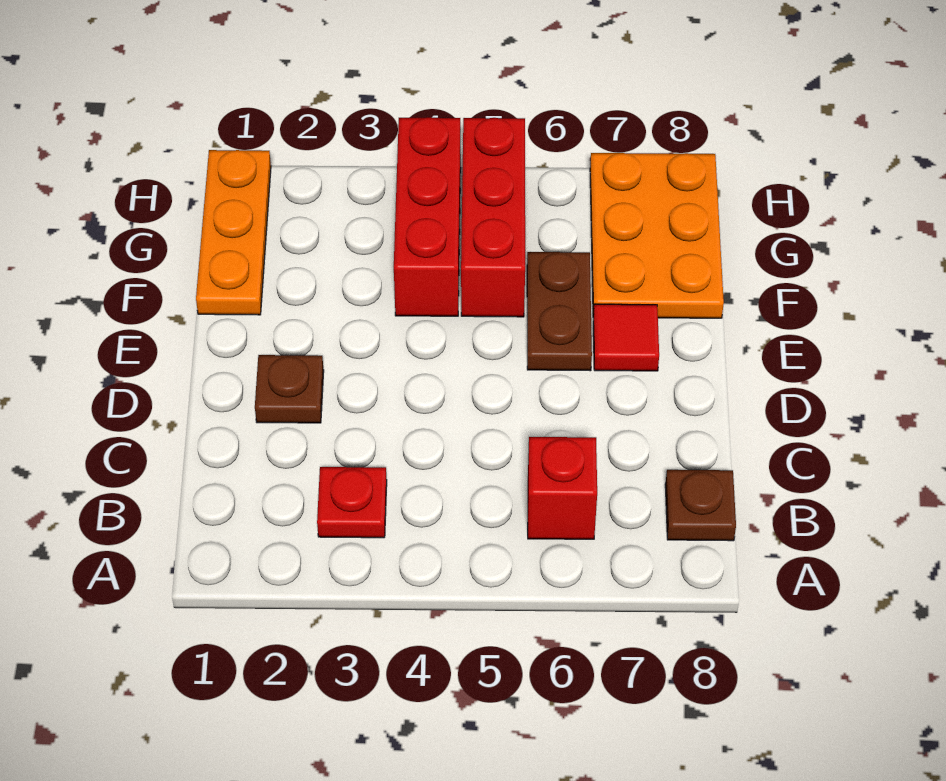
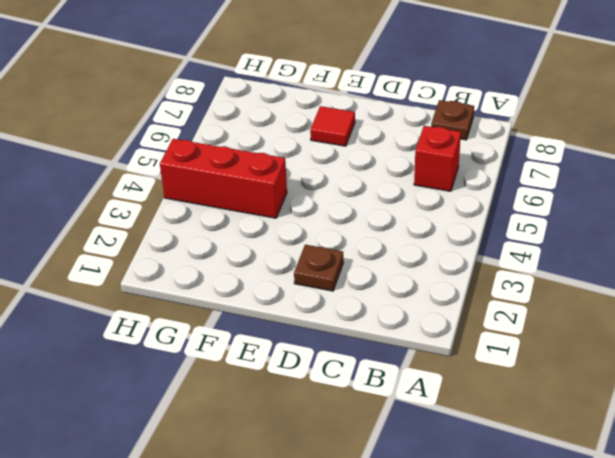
none -> red plate B3 level 1
none -> brown plate E6:F6 level 1

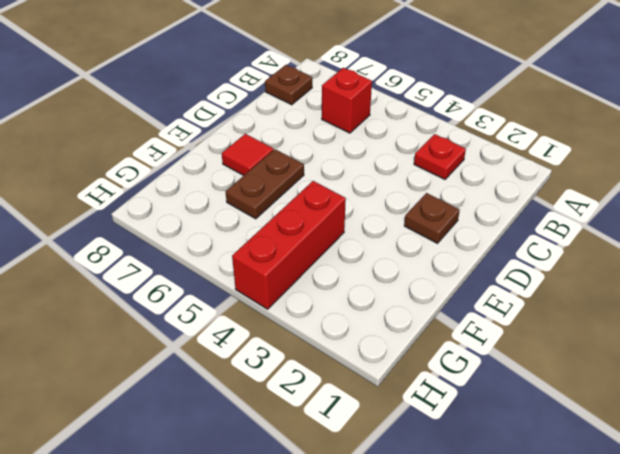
none -> orange plate F1:H1 level 1
none -> red brick F5:H5 level 1

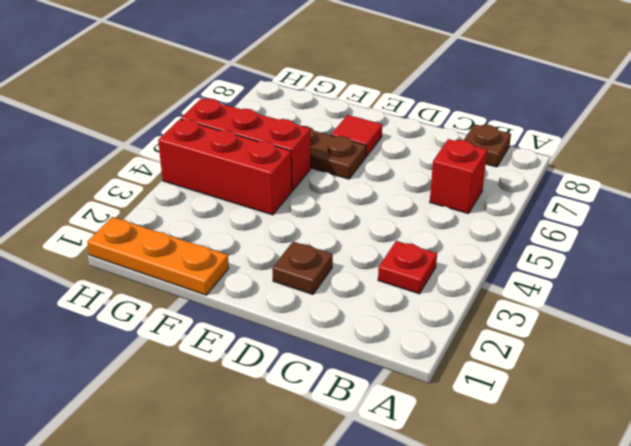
none -> orange plate F7:H8 level 1

